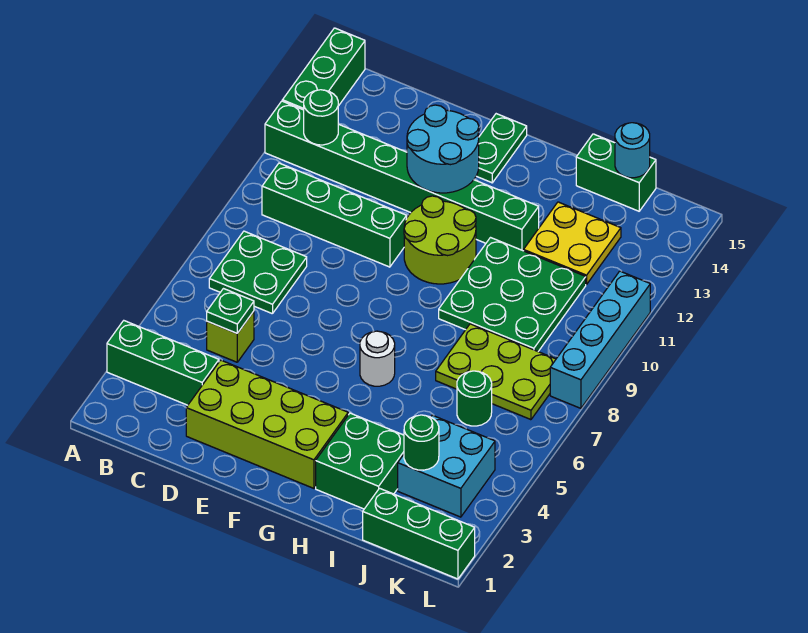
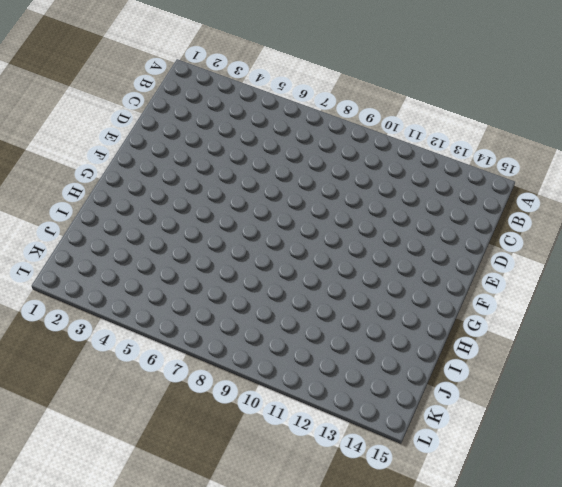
none -> green brick A3:C3 level 1
none -> green brick A12:H12 level 1
none -> green brick A13:A15 level 1

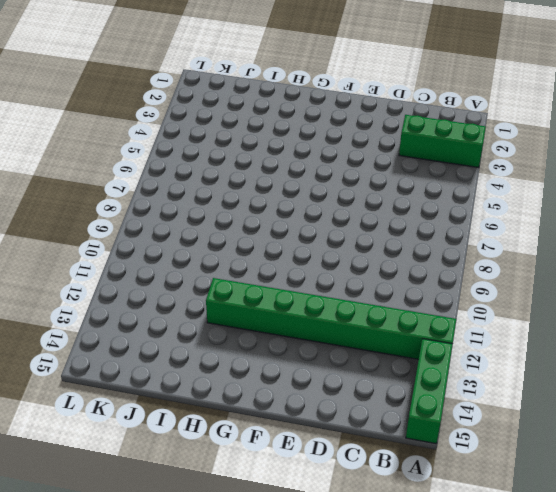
none -> green plate B7:C8 level 1
none -> green brick B10:E10 level 1
none -> lime brick C5 level 1

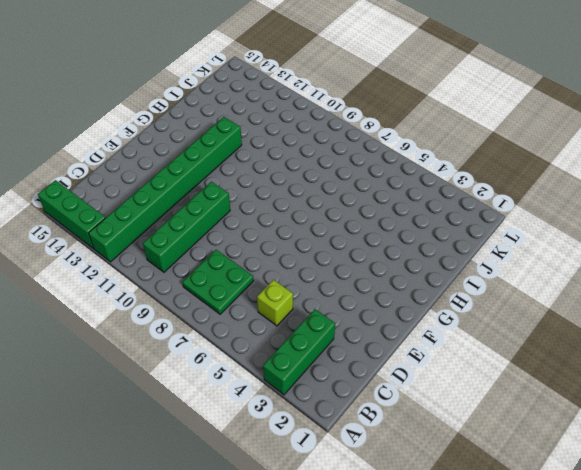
none -> lime brick D2:G3 level 1
none -> lime round brick F10:G11 level 1
none -> green plate F14:F15 level 1

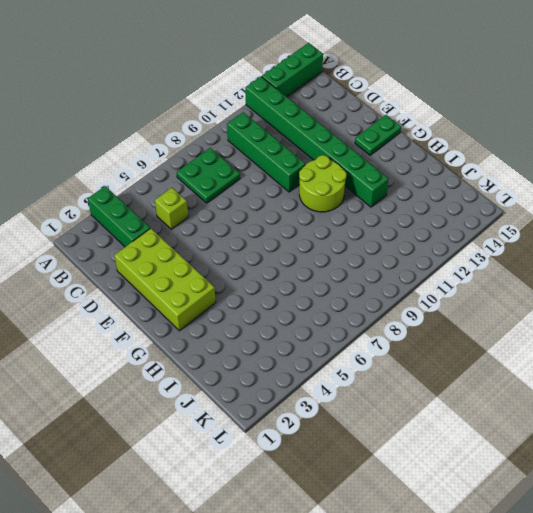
none -> white round brick G6 level 1
none -> green brick H2:I3 level 1
none -> green plate H9:J11 level 1

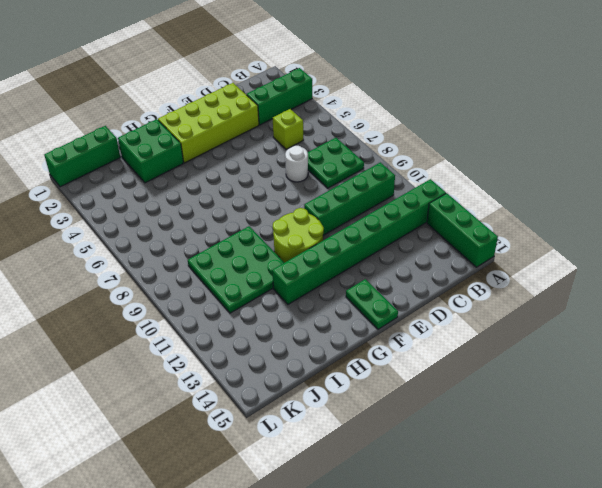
white round brick D7 level 1 -> white round brick G6 level 1
none -> lime plate I7:K8 level 1
none -> yellow plate I12:J13 level 1
none -> green brick I15:J15 level 1

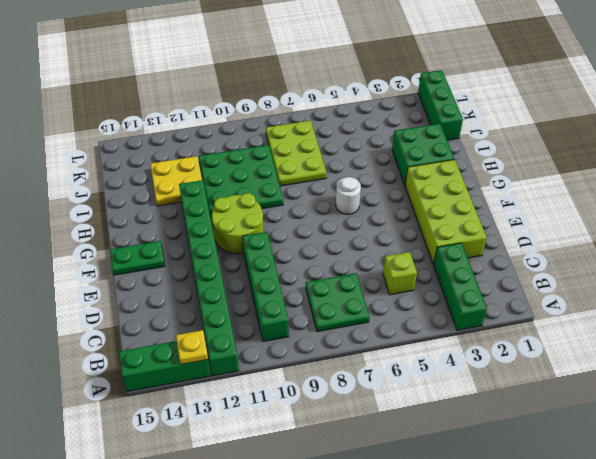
yellow plate A13 level 2 -> none
none -> green brick I15:J15 level 1
none -> cyan brick J3:K4 level 1
none -> green round brick J6 level 1

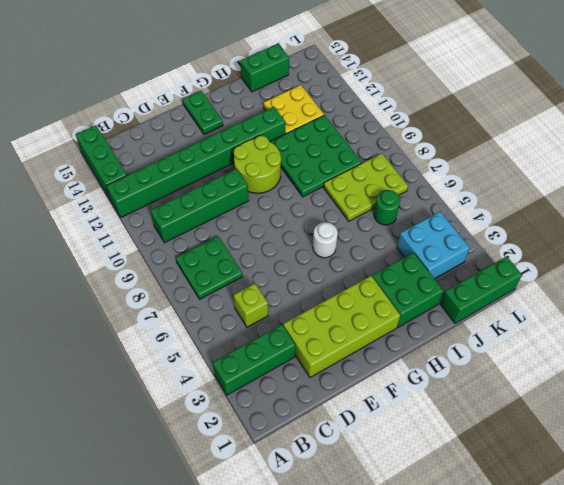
none -> cyan brick L8:L11 level 1
none -> green round brick B12 level 2
none -> green plate C5 level 2

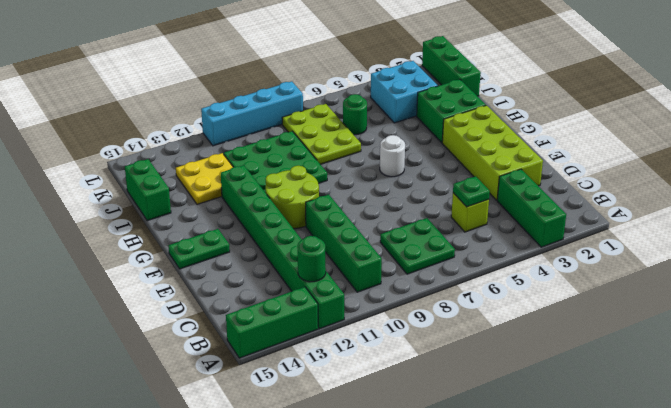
none -> cyan round brick E12:F13 level 2
none -> green round brick J3 level 2
none -> cyan round brick J15 level 2

